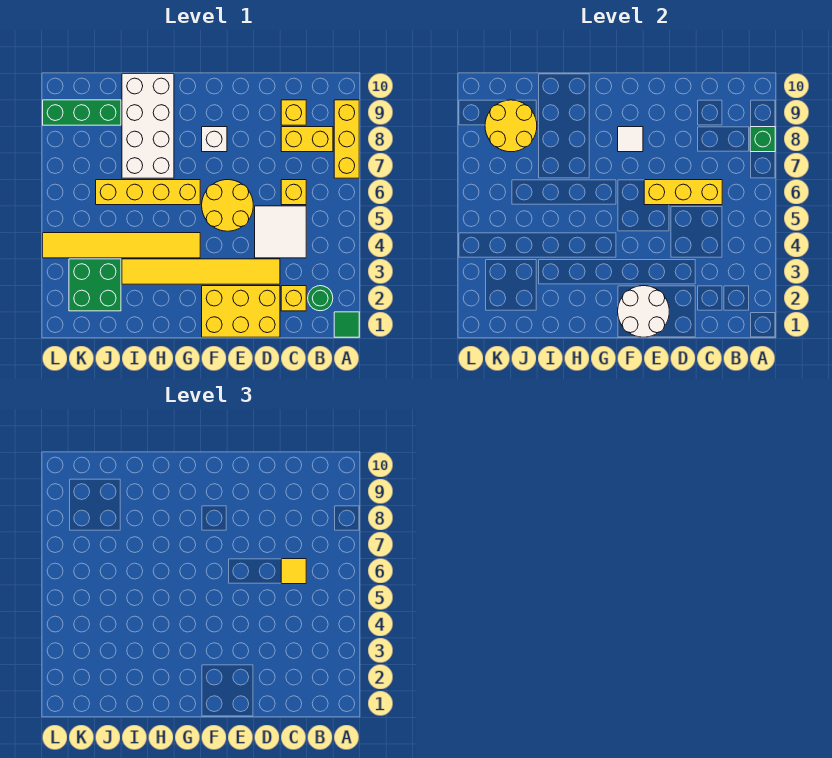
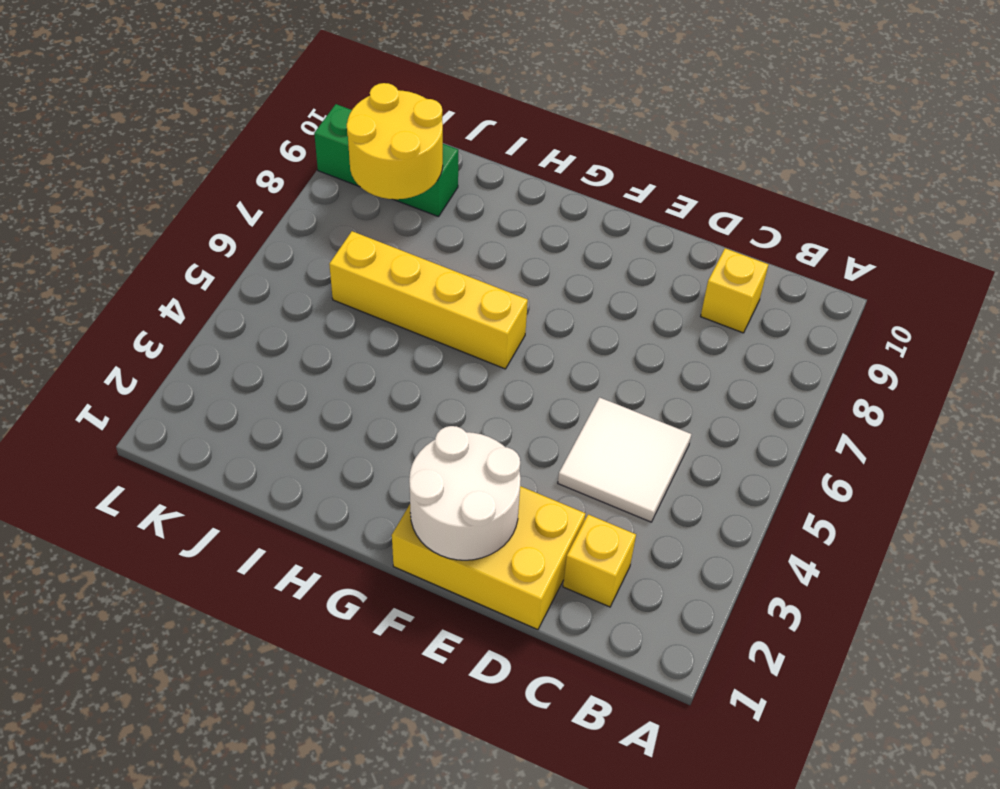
none -> green tile A1 level 1
none -> yellow brick A7:A9 level 1
none -> green round brick B2 level 1

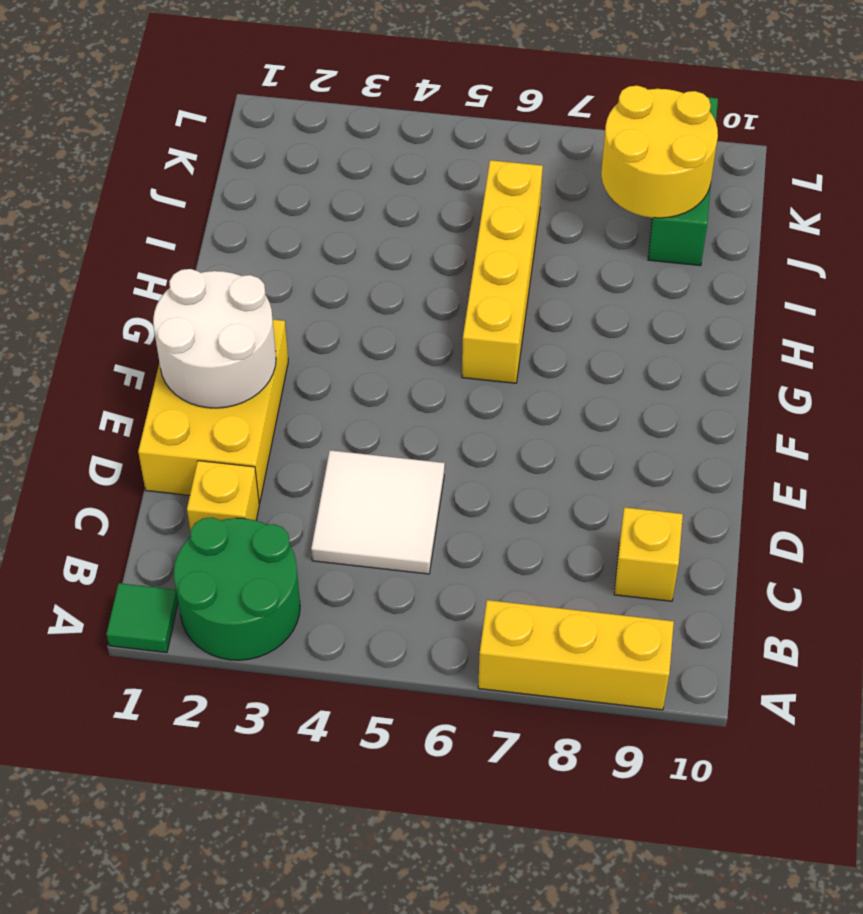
green round brick A2:B3 level 1 -> green round brick B2 level 1
none -> yellow brick B8:C8 level 1
none -> yellow brick C6 level 1
none -> yellow tile D3:I3 level 1

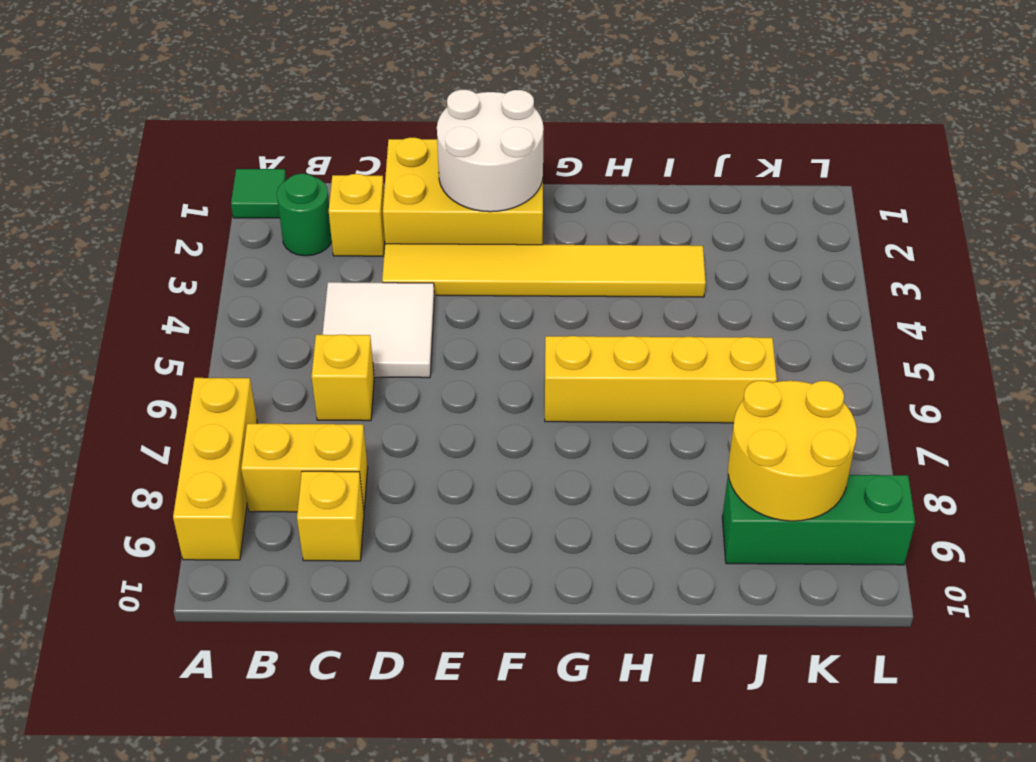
none -> yellow round brick E5:F6 level 1
none -> white brick F8 level 1
none -> yellow tile G4:L4 level 1

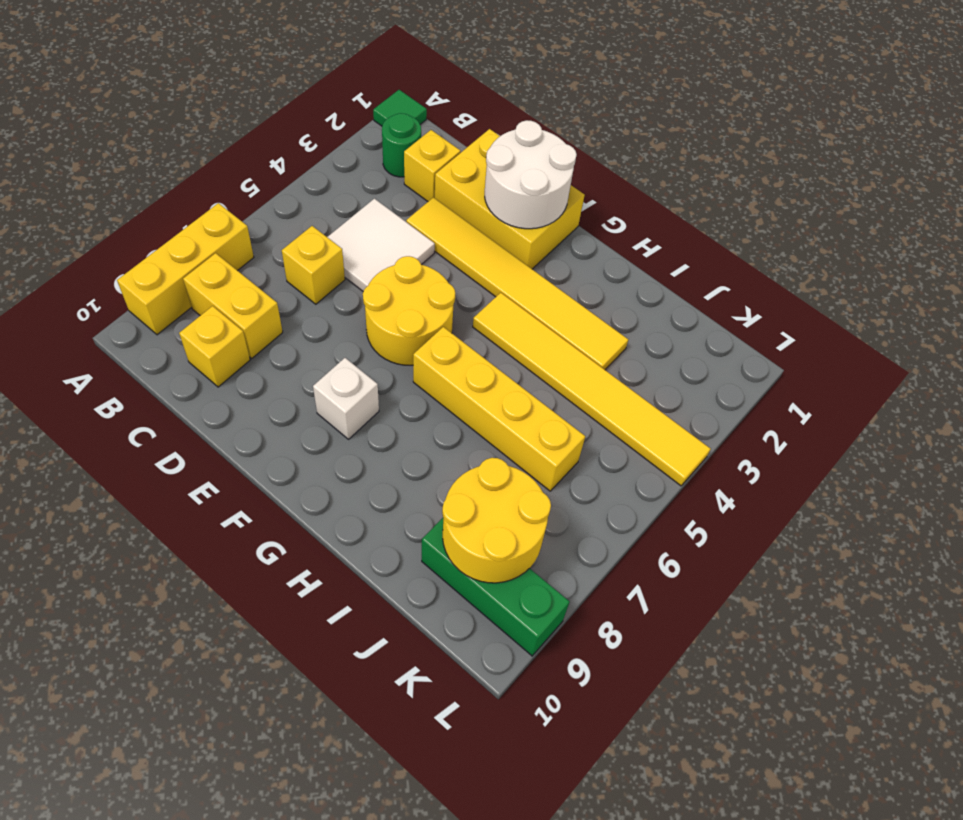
none -> white brick H7:I10 level 1
none -> green brick J2:K3 level 1
none -> green brick A8 level 2

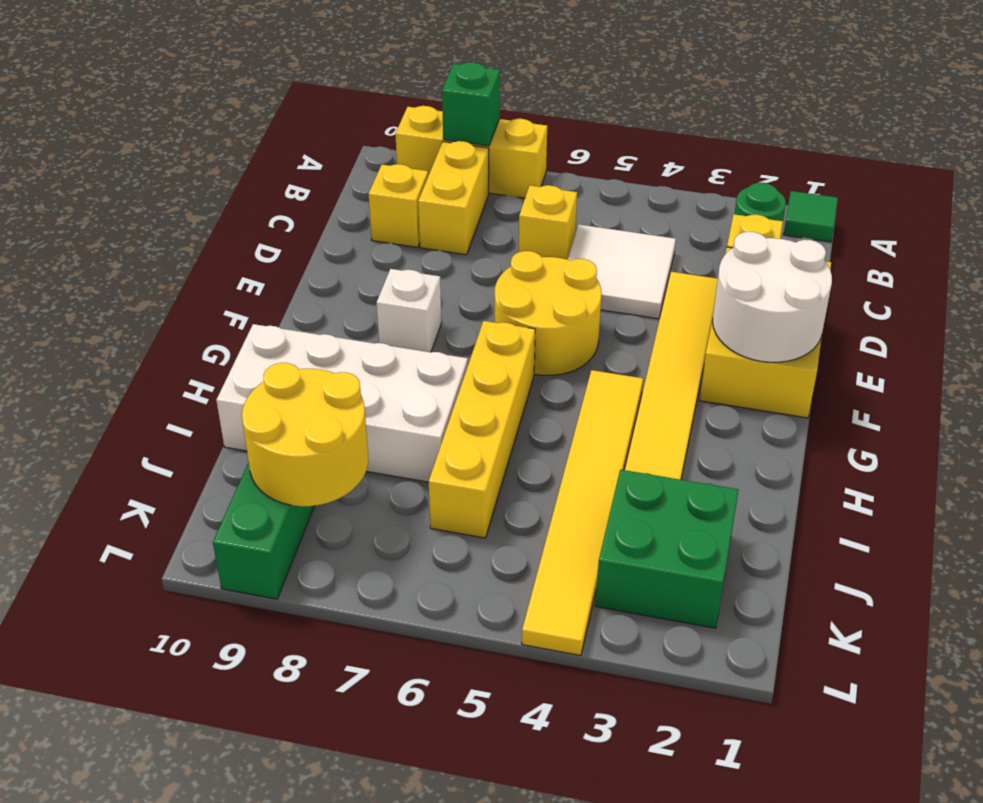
none -> yellow brick C6:E6 level 2
none -> white tile F8 level 2
none -> yellow tile C6 level 3

